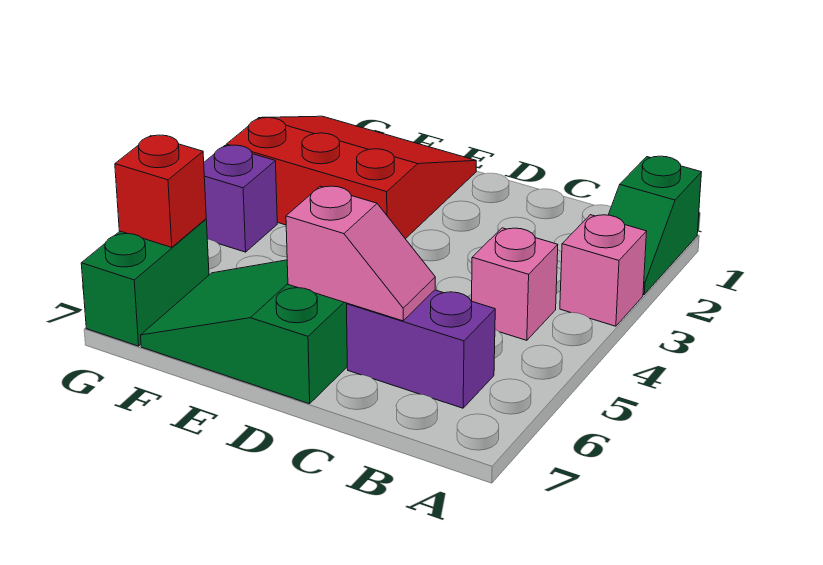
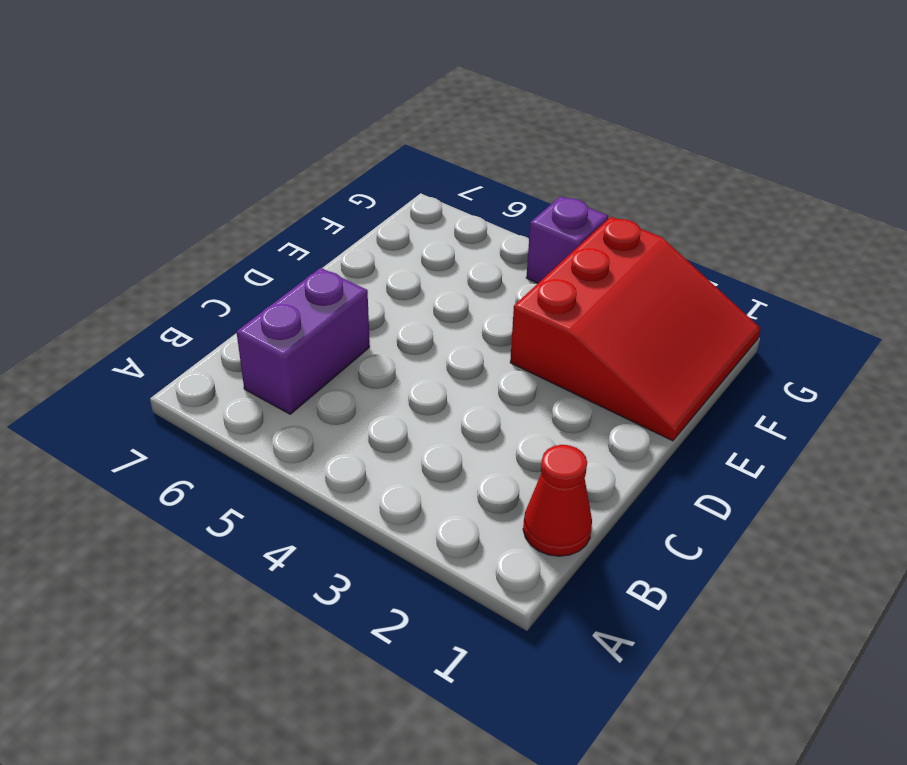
red cone B1 level 1 -> none
none -> green slope A1:A2 level 1 top 1
none -> pink brick A3 level 1

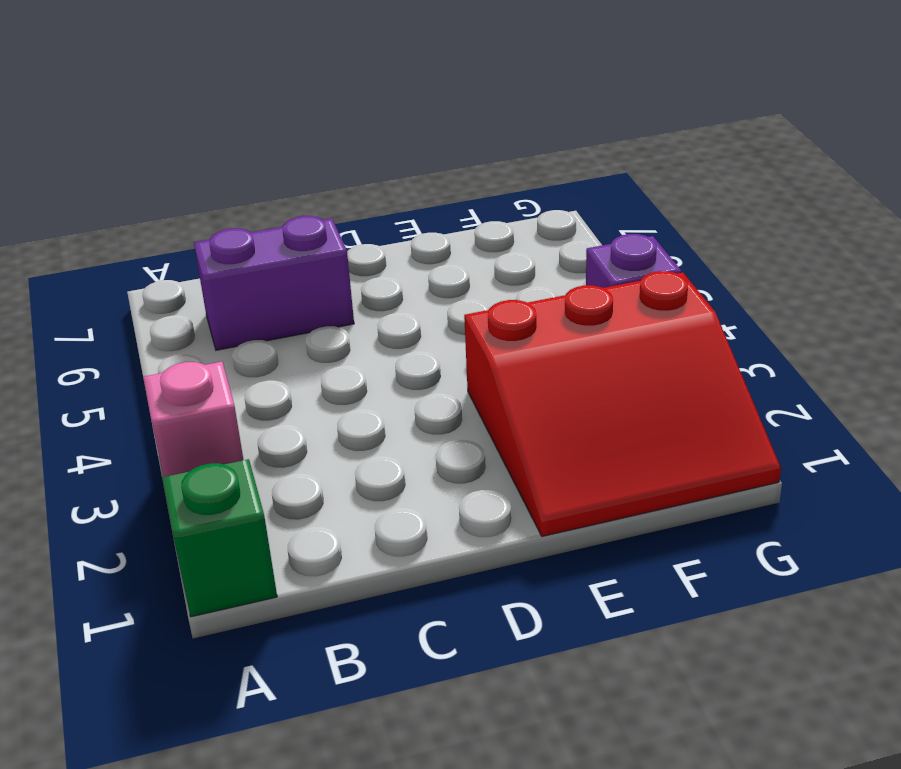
none -> pink brick B4 level 1
none -> green slope D6:F7 level 1 top D

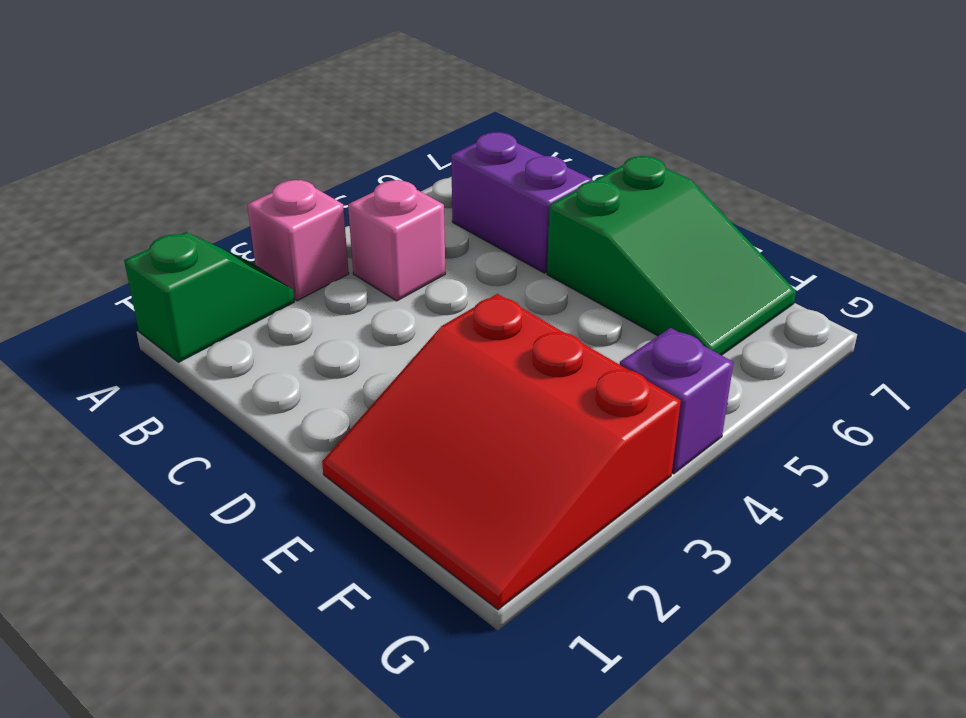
none -> green brick G6:G7 level 1
none -> pink slope C6:D6 level 2 top D

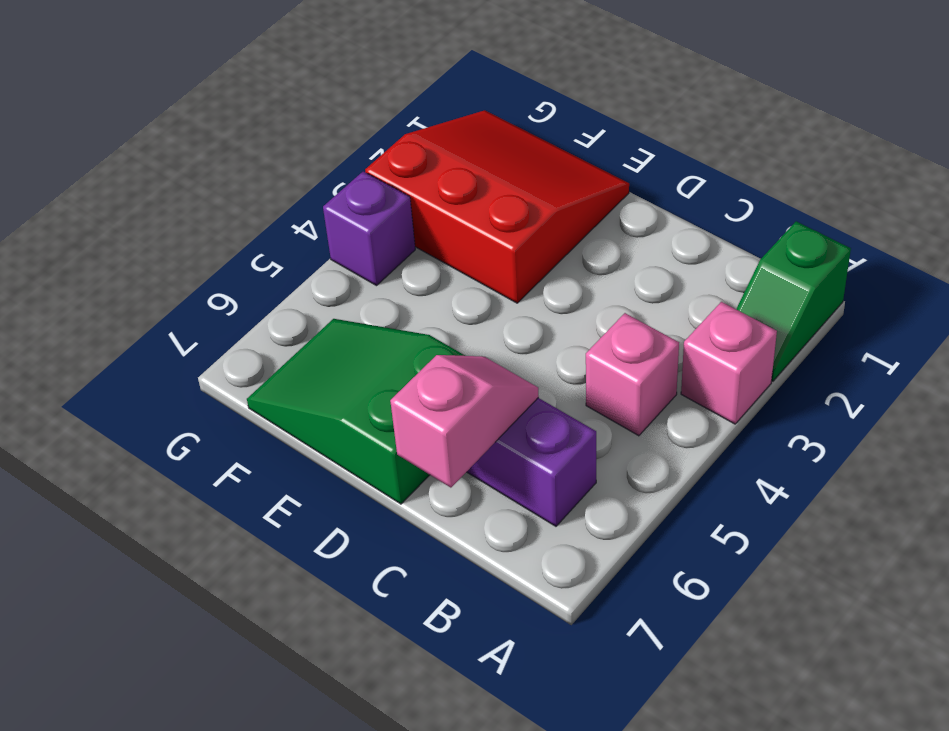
pink slope C6:C7 level 2 top 7 -> pink slope C6:D6 level 2 top D
none -> green brick G6:G7 level 1
none -> red brick G6 level 2

